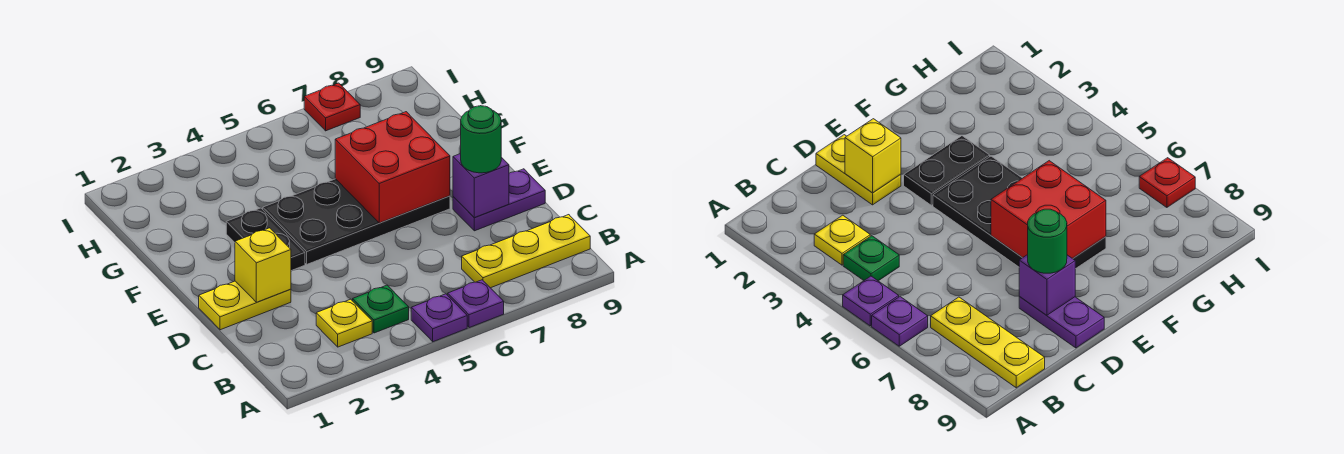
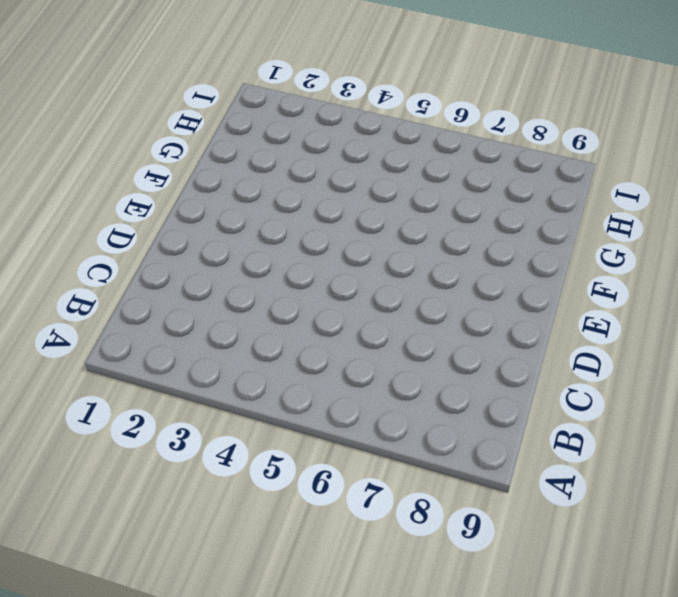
none -> purple plate A5 level 1
none -> purple plate A6 level 1
none -> yellow plate B3 level 1

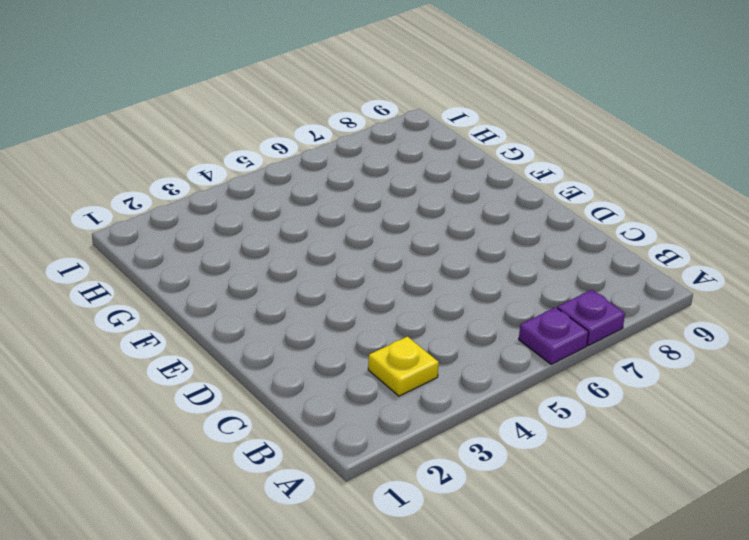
purple plate A7 level 1 -> purple plate A5 level 1
none -> green plate B4 level 1
none -> yellow plate B7:B9 level 1
none -> yellow plate D1:D2 level 1

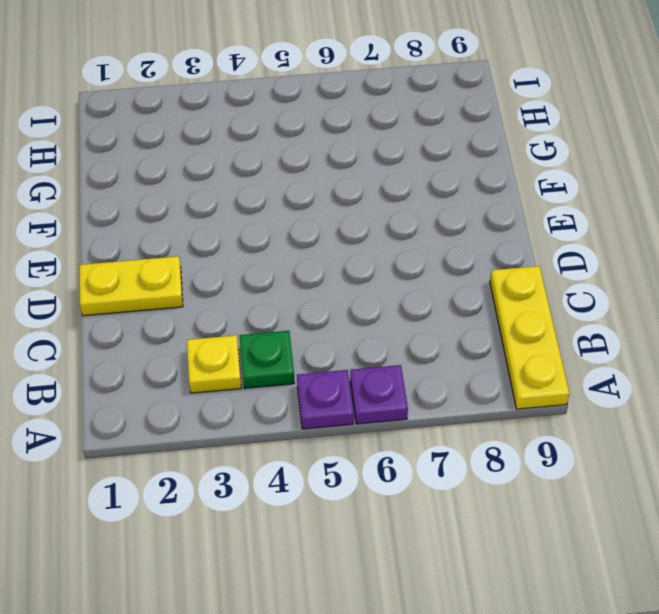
yellow plate A9:C9 level 1 -> yellow plate B7:B9 level 1
none -> purple plate D8:D9 level 1
none -> black plate E3:F3 level 1
none -> black plate E4:F7 level 1

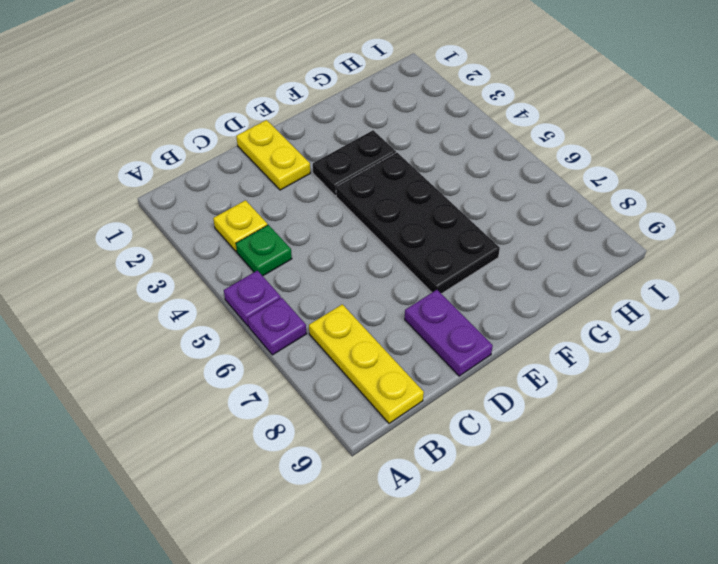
none -> red plate I7 level 1
none -> yellow brick D2 level 2
none -> purple brick D8 level 2

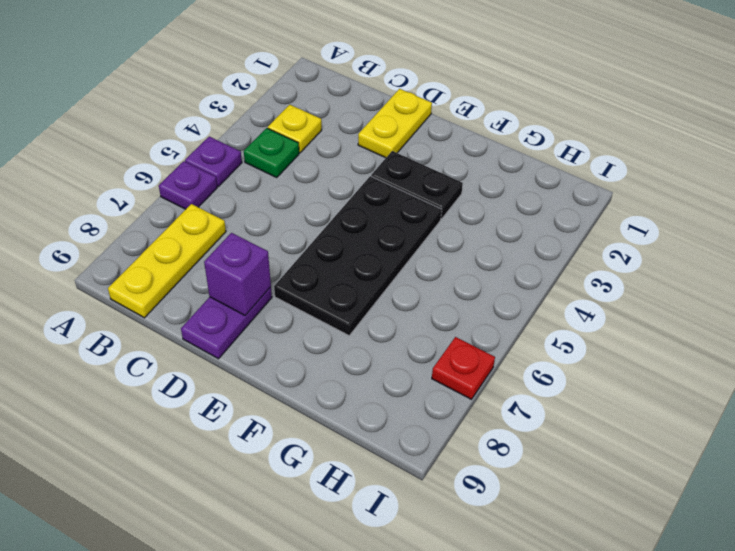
none -> yellow brick D2 level 2
none -> red brick E6:F7 level 2
none -> green round brick D8 level 3

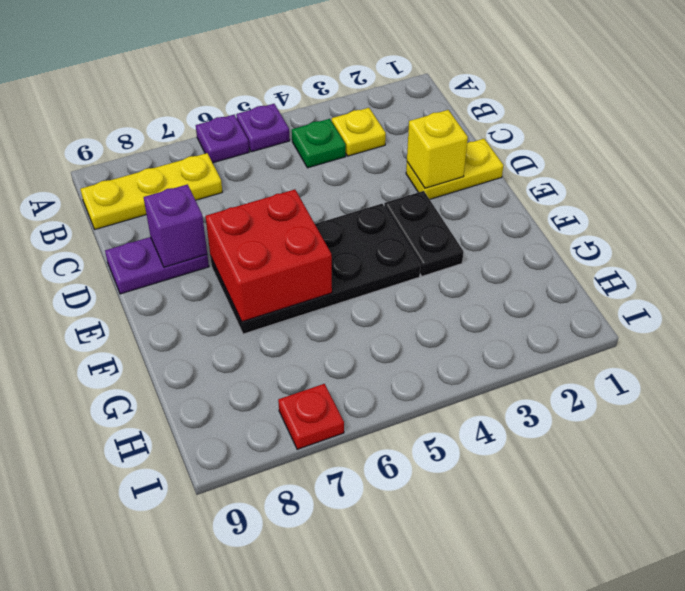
none -> green round brick D8 level 3

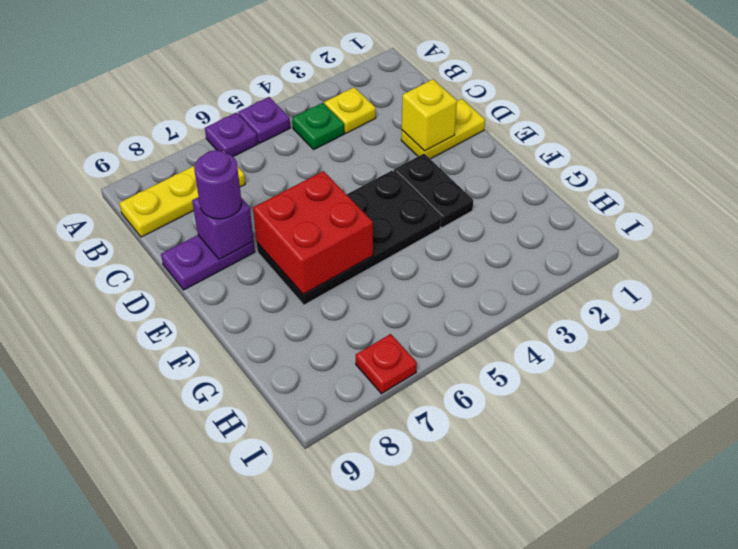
purple round brick D8 level 3 -> green round brick D8 level 3

